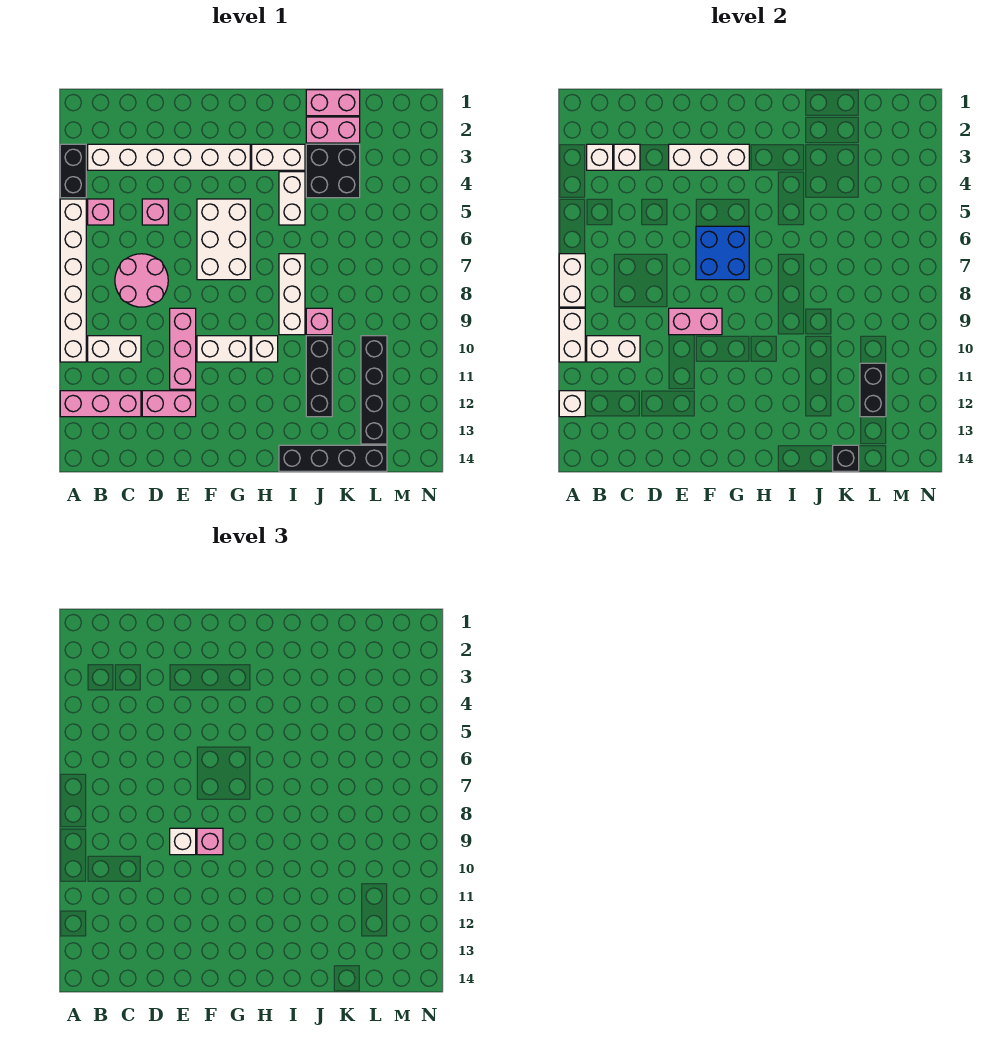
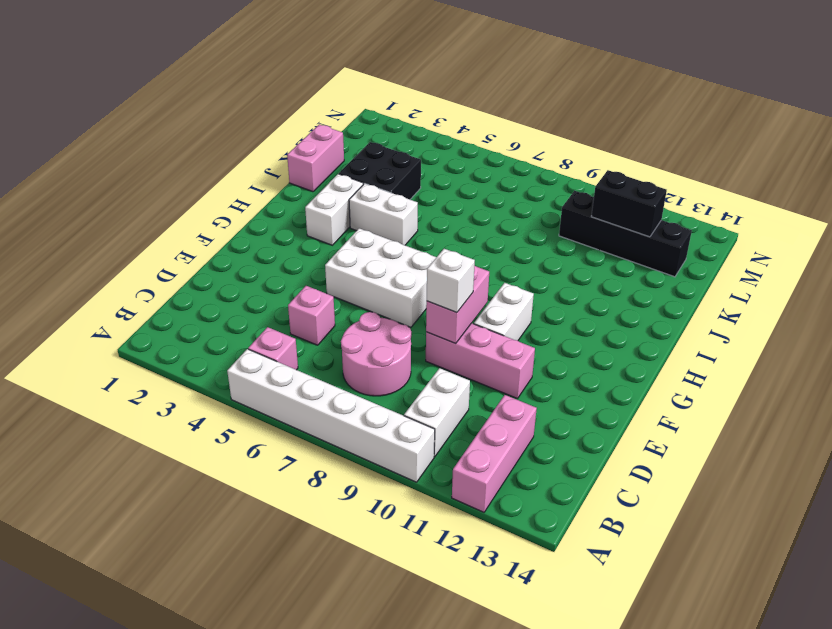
none -> black brick A3:A4 level 1
none -> white brick B3:G3 level 1
none -> pink brick D12:E12 level 1
none -> white brick H10 level 1

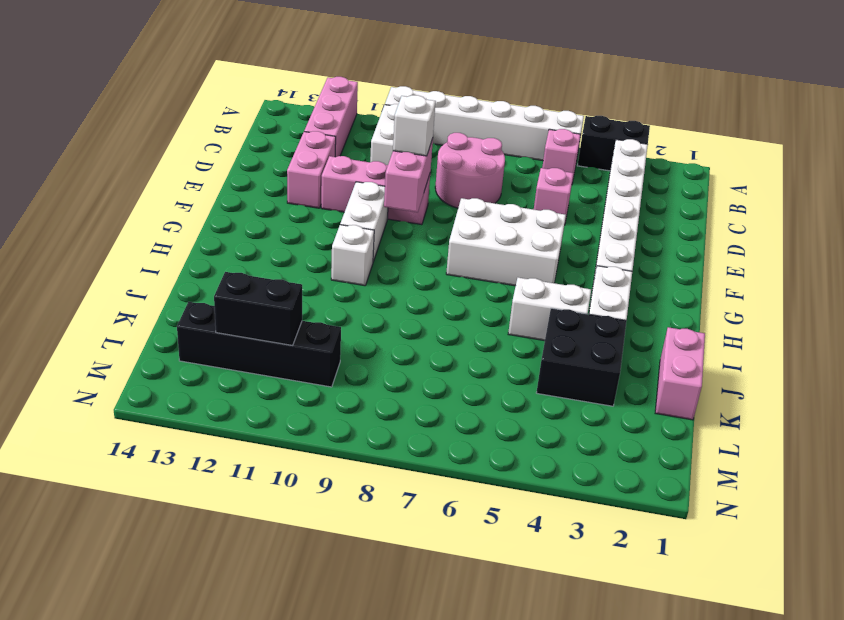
none -> white brick I7:I9 level 1
none -> black brick I14:L14 level 1
none -> pink brick J2:K2 level 1
none -> pink brick J9 level 1

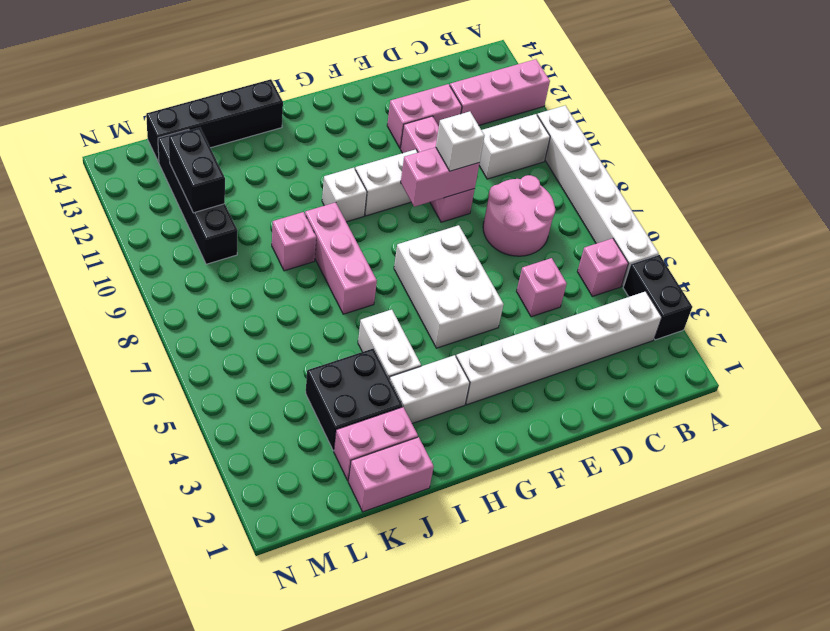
pink brick I7:I9 level 1 -> white brick I7:I9 level 1
none -> black brick J10:J12 level 1
none -> white brick A7:A8 level 2
none -> white brick A9:A10 level 2
none -> white brick A12 level 2

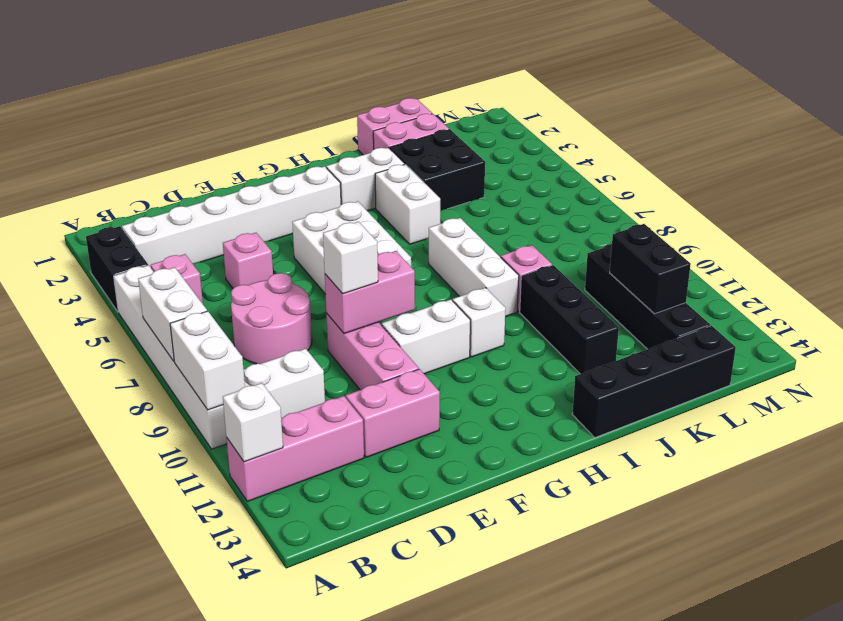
none -> white brick B3 level 2
none -> white brick B10:C10 level 2
none -> white brick C3 level 2
none -> white brick E3:G3 level 2

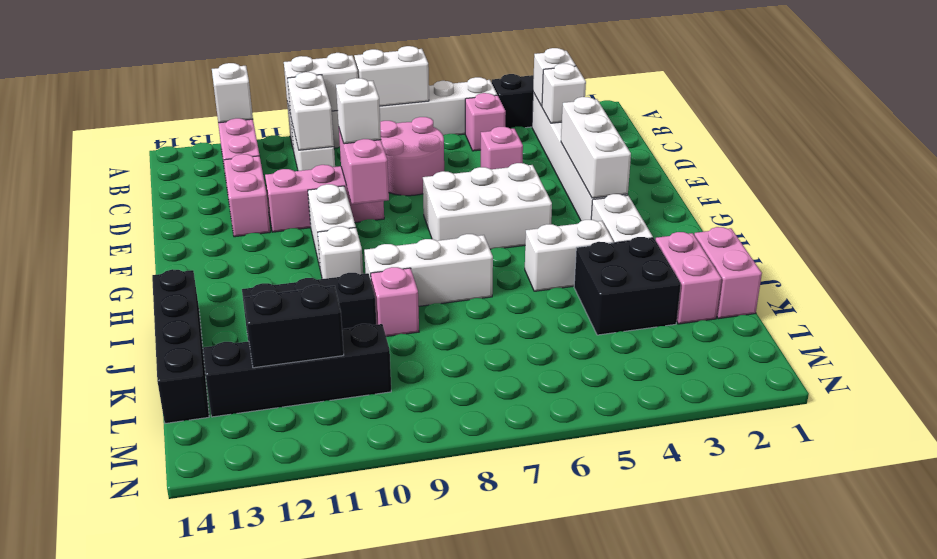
none -> blue brick F6:G7 level 2
none -> black brick K14 level 2
none -> pink brick F9 level 3

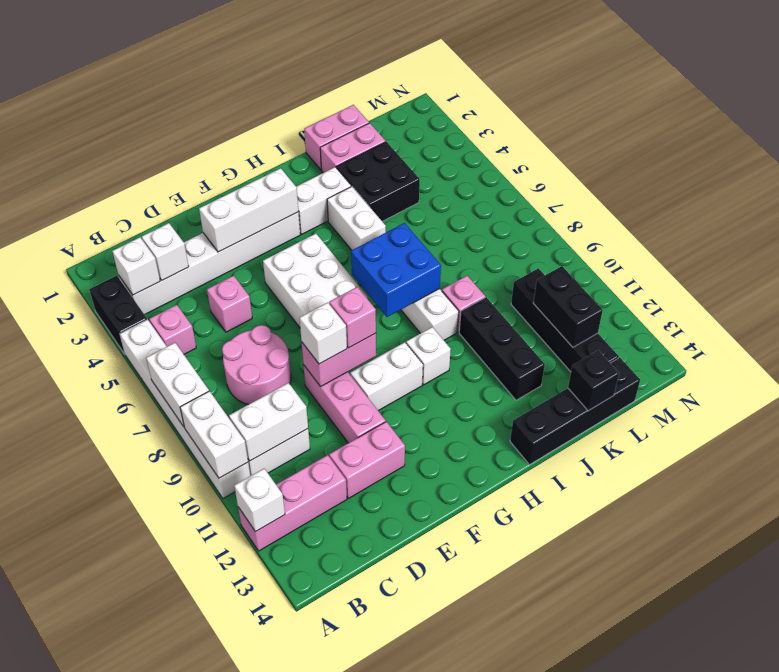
blue brick H7:I8 level 2 -> blue brick F6:G7 level 2

